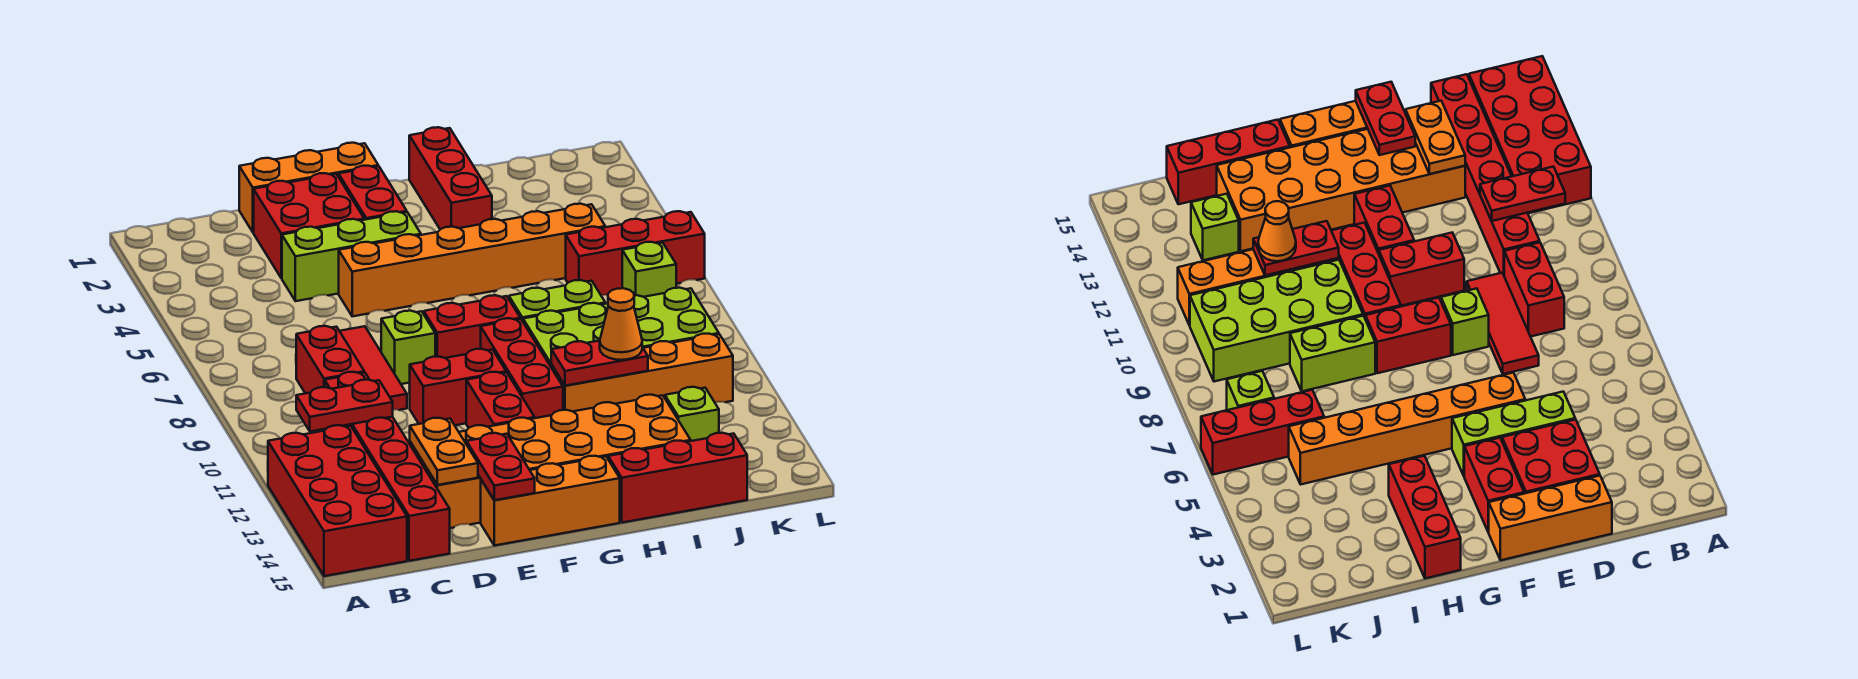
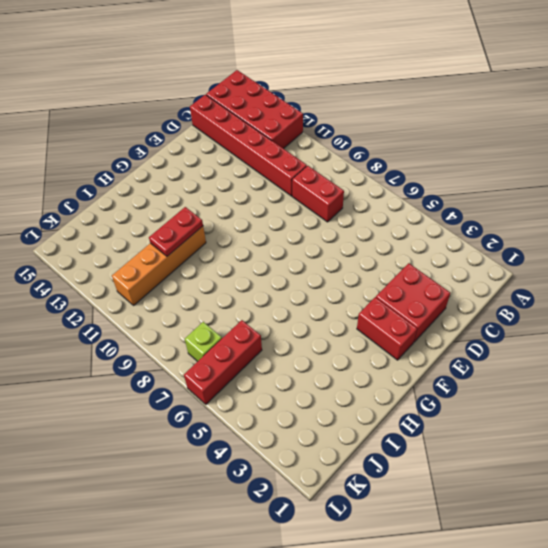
none -> orange brick D1:F1 level 1
none -> lime brick D4:F4 level 1
none -> red tile D7:D9 level 1

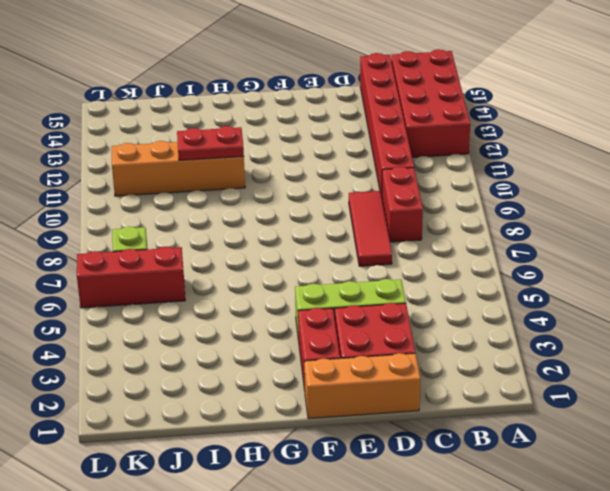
none -> orange brick D13:I14 level 1
none -> orange brick E5:J5 level 1
none -> lime brick E8 level 1

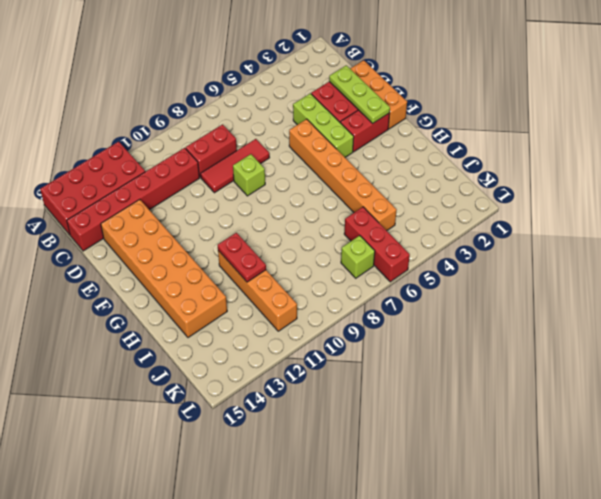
lime plate D2:F2 level 2 -> none
none -> red brick E10:F10 level 1
none -> orange brick E15:G15 level 1
none -> red brick F8:G8 level 1

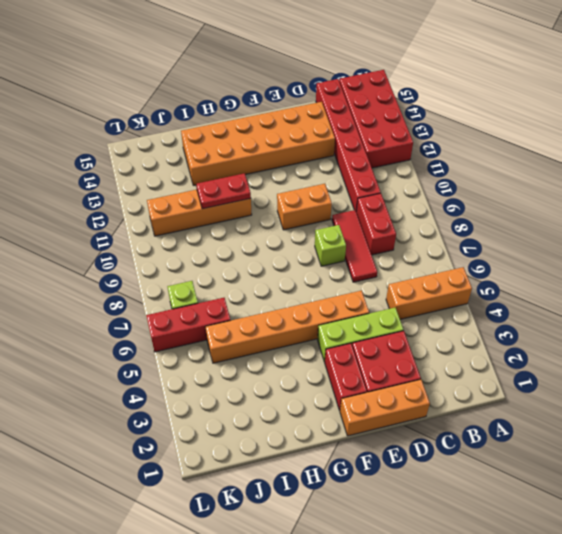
orange brick A5:C5 level 1 -> orange brick E15:G15 level 1
orange brick E10:F10 level 1 -> red brick E10:F10 level 1
none -> red brick F8:G8 level 1
none -> red brick F11:F12 level 1
none -> red brick G9:G11 level 1

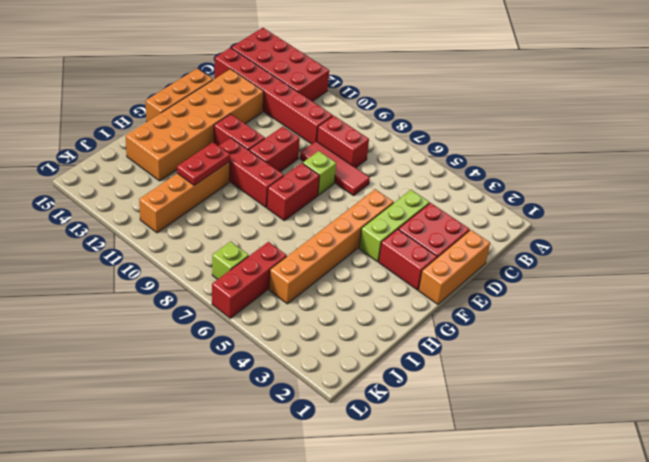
none -> red brick H1:H3 level 1
none -> lime brick H8:I8 level 1
none -> lime brick H9:K10 level 1

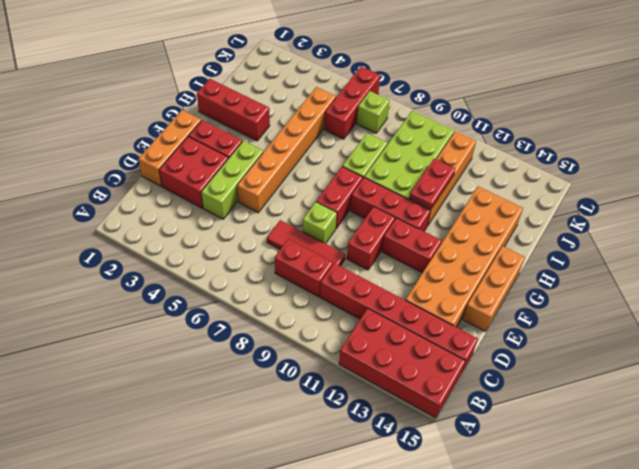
none -> red brick H15:J15 level 1
none -> lime brick J13 level 1
none -> red plate B11:C11 level 2

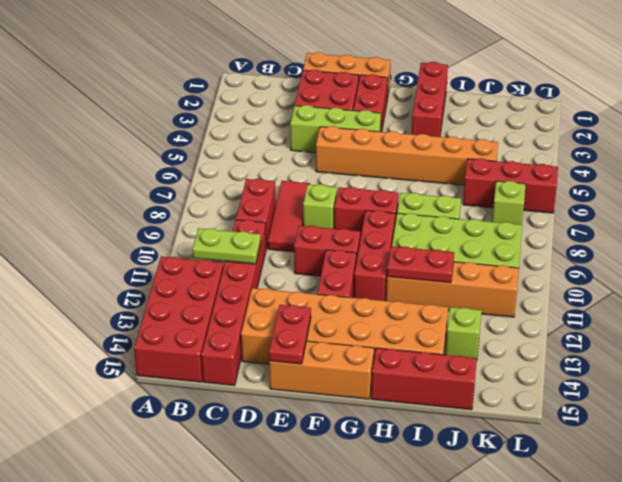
lime plate B11:C11 level 2 -> red plate B11:C11 level 2
none -> orange plate D13:D14 level 2
none -> orange cone I11 level 3

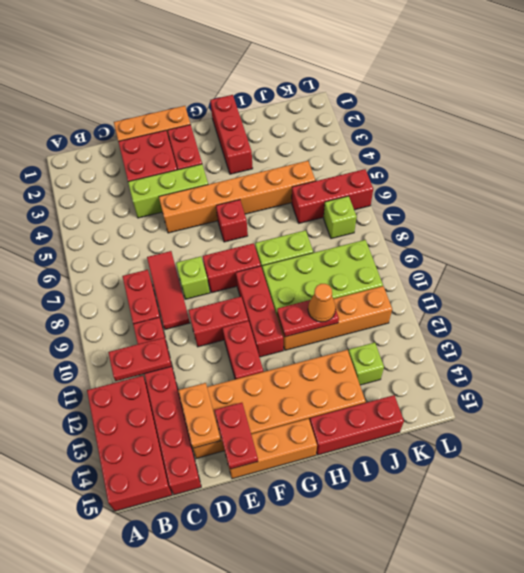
red brick G6 level 1 -> none

